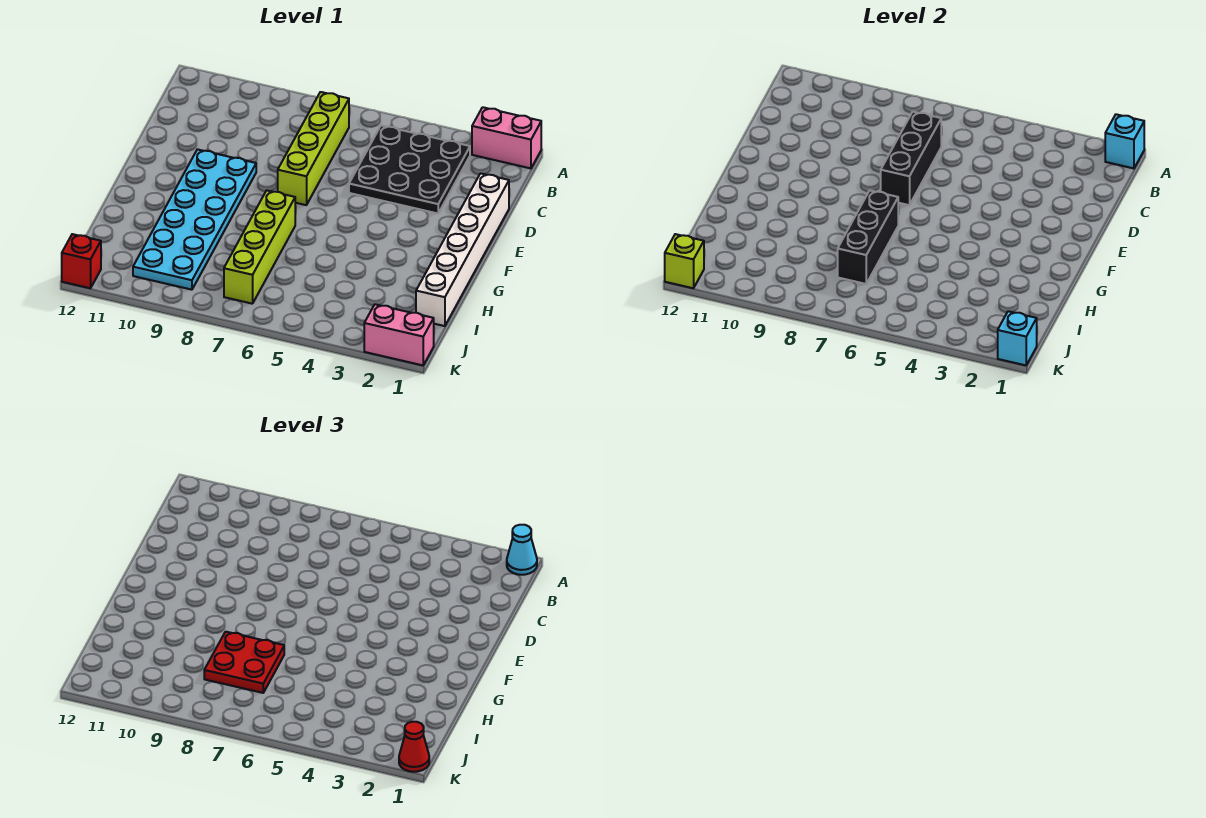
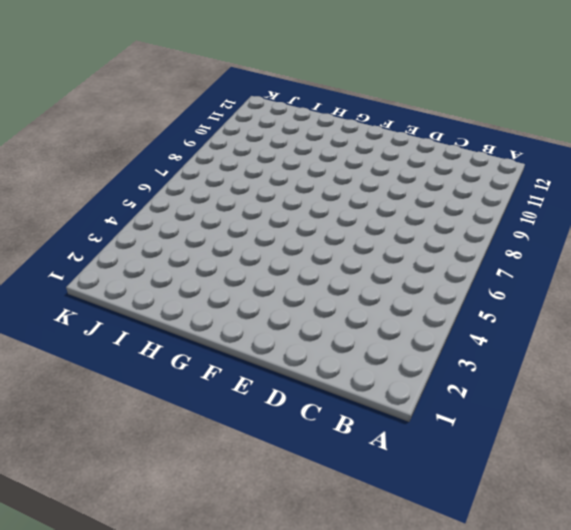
none -> pink brick A1:A2 level 1
none -> black plate B3:D5 level 1
none -> lime brick B7:E7 level 1

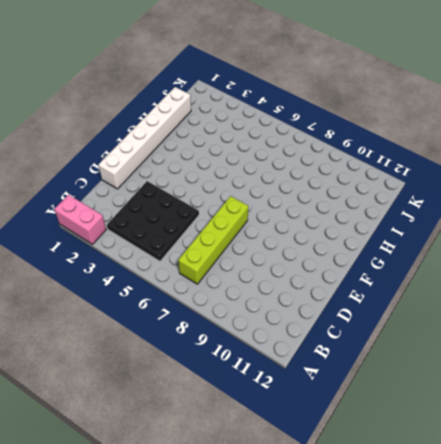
none -> cyan plate E9:J10 level 1
none -> lime brick G7:J7 level 1
none -> pink brick K1:K2 level 1

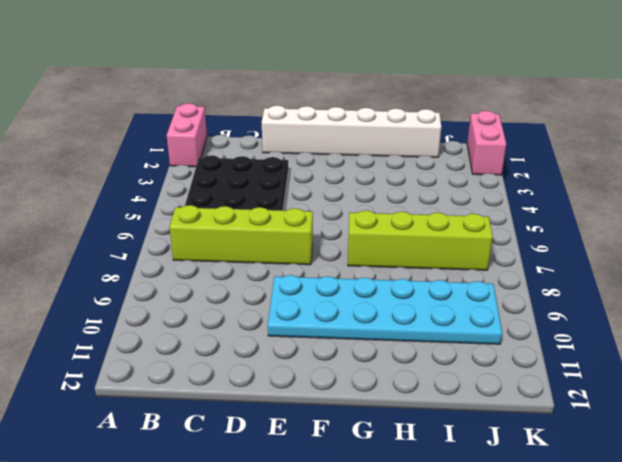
none -> red brick K12 level 1
none -> cyan brick A1 level 2
none -> black brick C7:E7 level 2

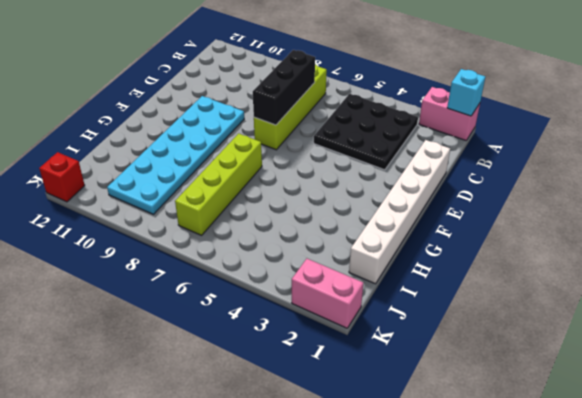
none -> black brick G7:I7 level 2
none -> cyan brick K1 level 2
none -> lime brick K12 level 2

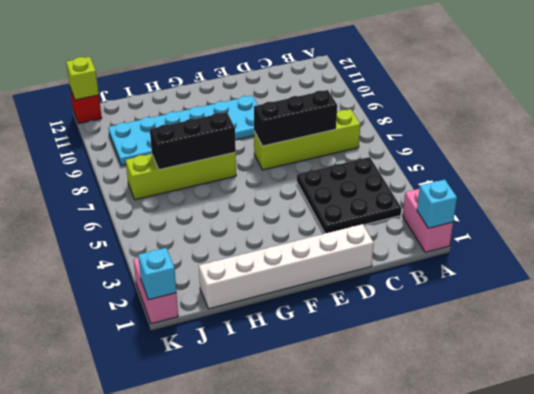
none -> cyan cone A1 level 3
none -> red plate H7:I8 level 3
none -> red cone K1 level 3

